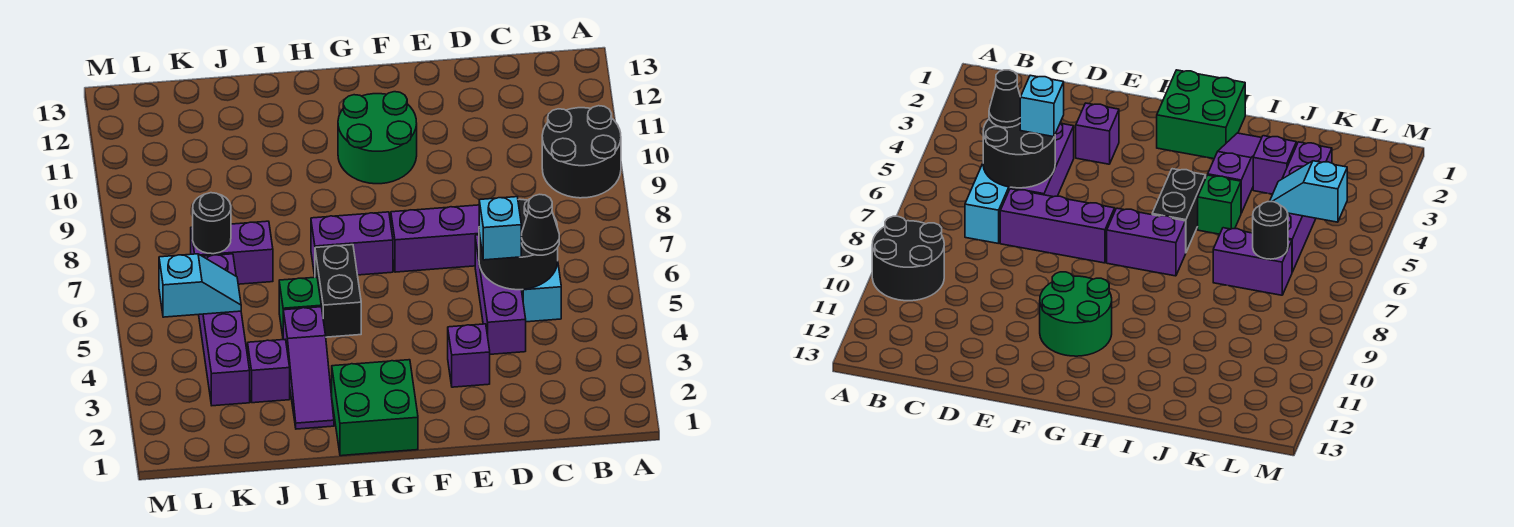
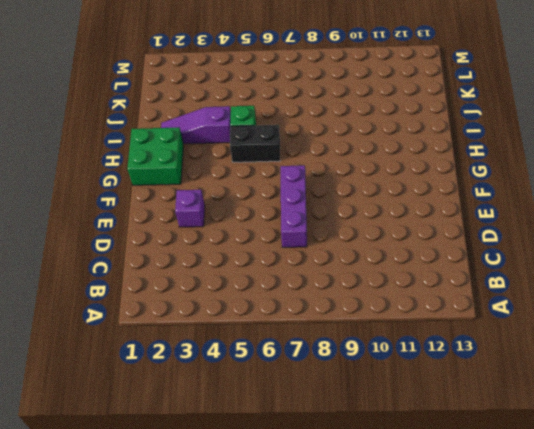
none -> black round brick A9:B10 level 1
none -> cyan brick C5:C7 level 1
none -> purple brick D4:D6 level 1

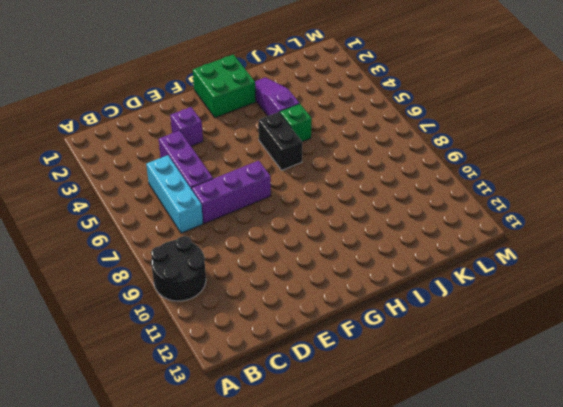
none -> green round brick F10:G11 level 1
none -> purple brick G7:H7 level 1
none -> purple brick J3 level 1

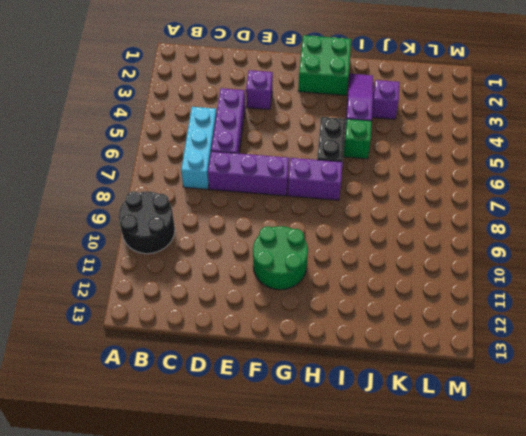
none -> purple brick J7:K7 level 1
none -> purple brick K3:K6 level 1
none -> black round brick C5:D6 level 2

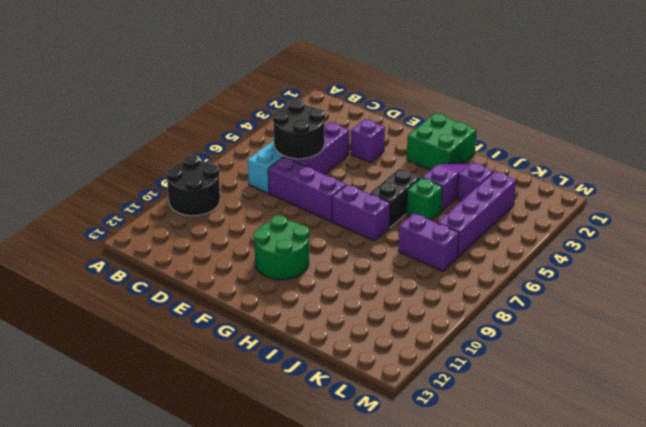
none -> cyan slope K5:L5 level 2 top L
none -> black round brick K7 level 2
none -> black cone C5 level 3

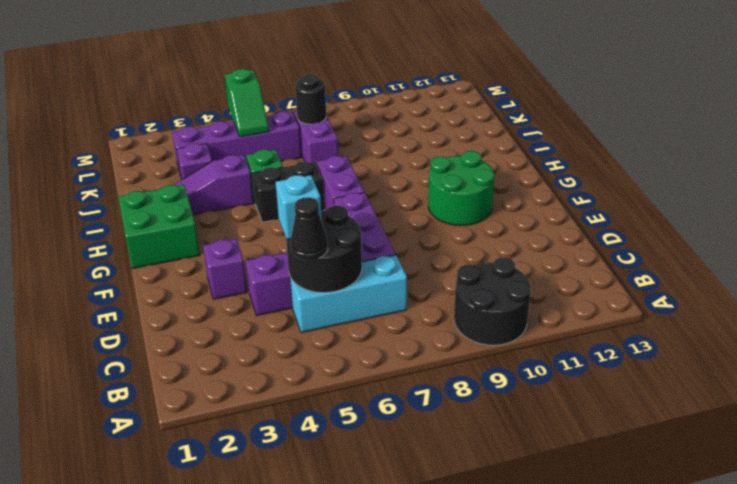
green slope K5:L5 level 2 top L -> cyan slope K5:L5 level 2 top L

